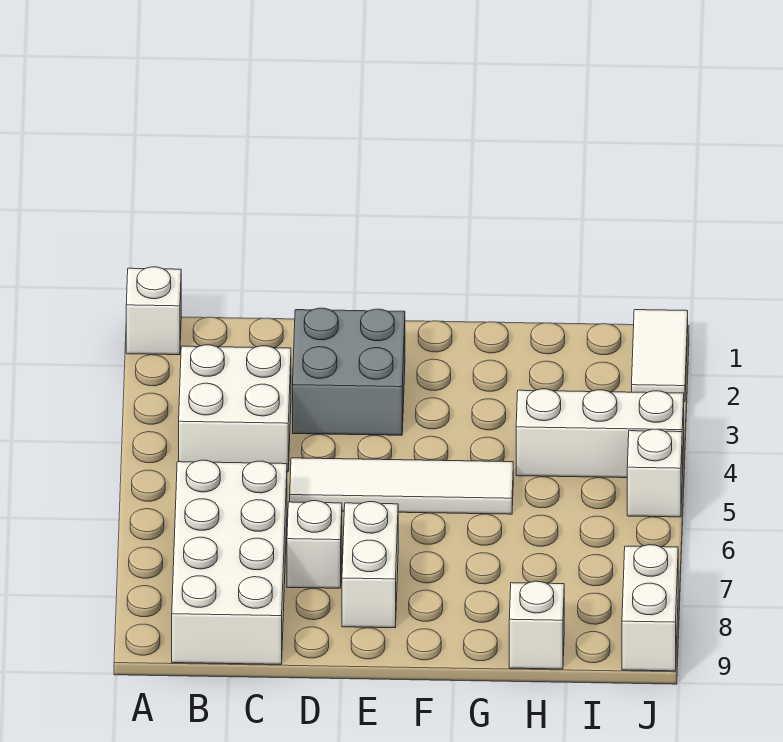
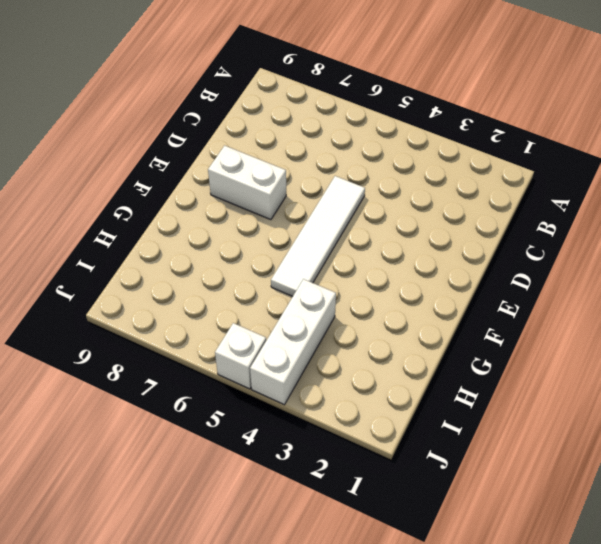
none -> white brick A1 level 1
none -> white brick B3:C4 level 1
none -> white brick B6:C9 level 1

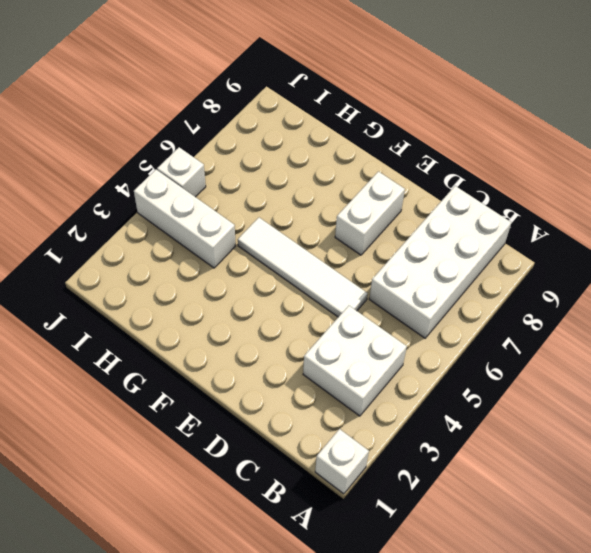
none -> grey brick D2:E3 level 1
none -> white brick D7 level 1
none -> white brick H9 level 1

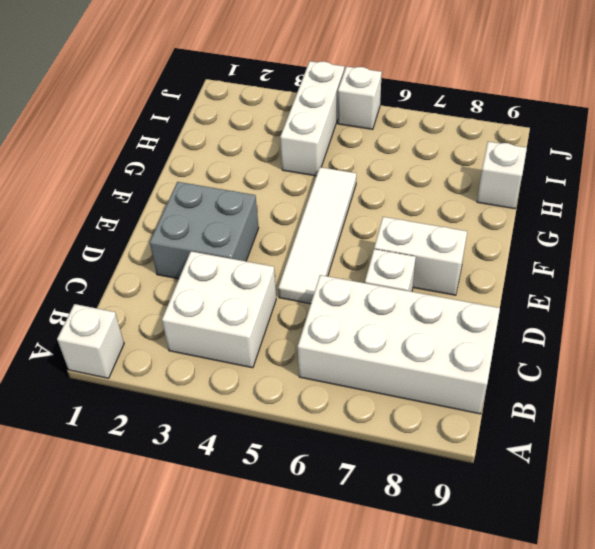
none -> white tile J1:J2 level 1
none -> white brick J8:J9 level 1

